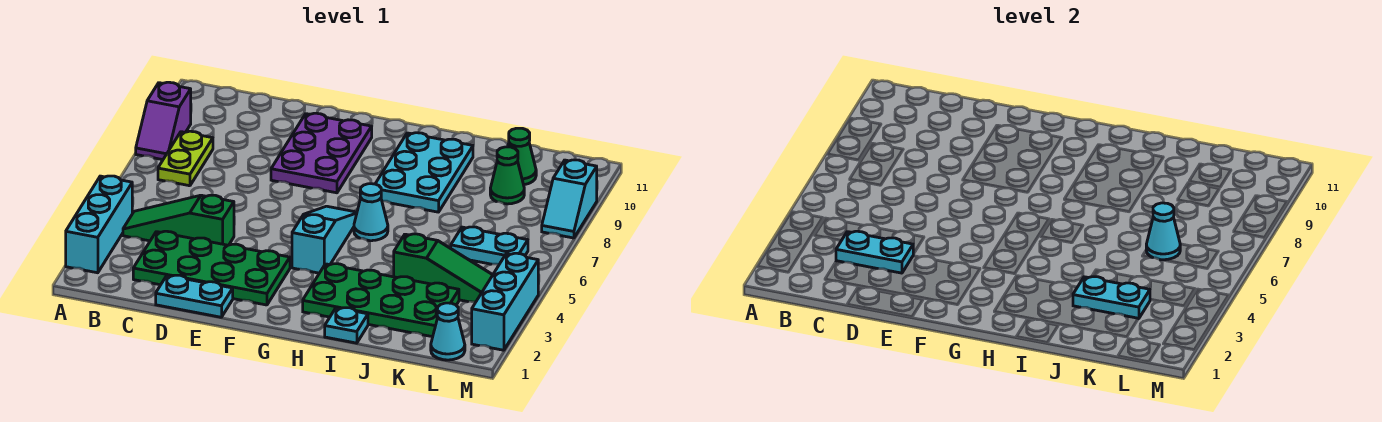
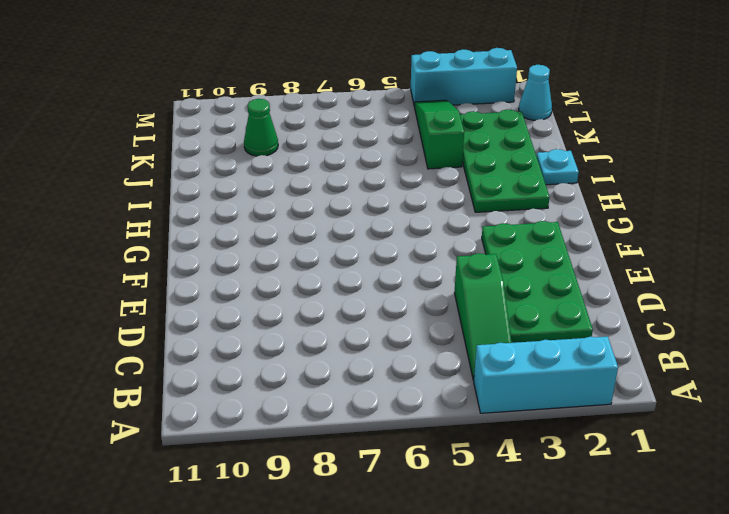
none -> purple slope A8:A9 level 1 top 9
none -> lime plate B7:B8 level 1
none -> cyan plate D1:E1 level 1

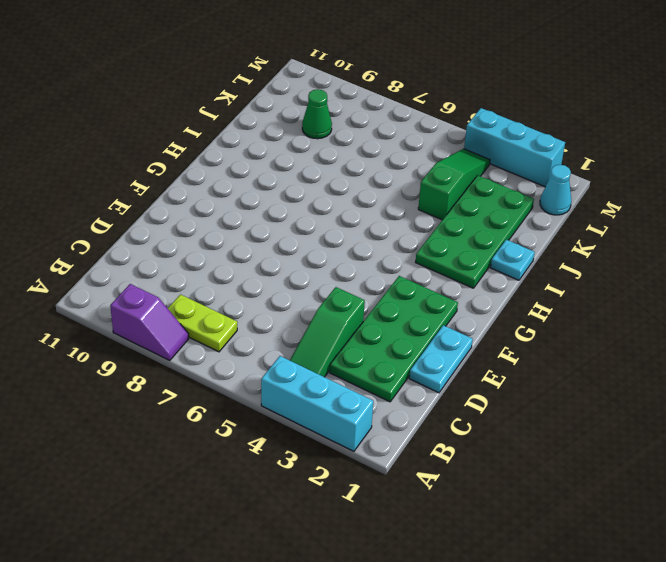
none -> purple plate E8:F10 level 1
none -> cyan slope G4:G6 level 1 top 4
none -> cyan cone H6 level 1

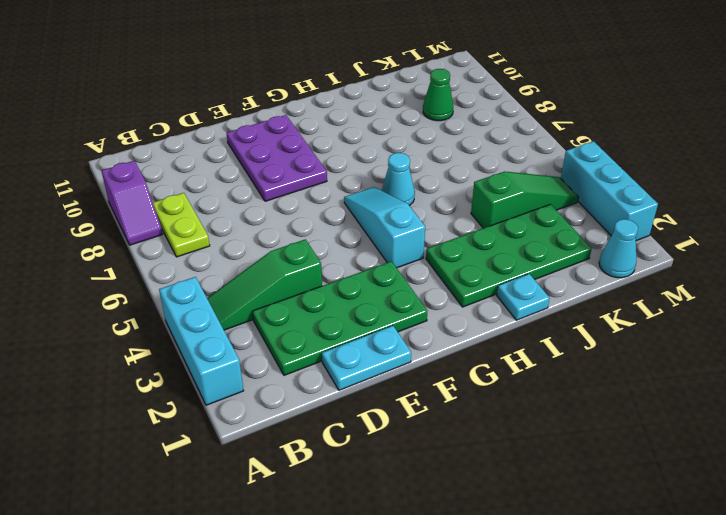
none -> cyan plate H8:I10 level 1
none -> cyan plate K6:L6 level 1
none -> green cone K10 level 1

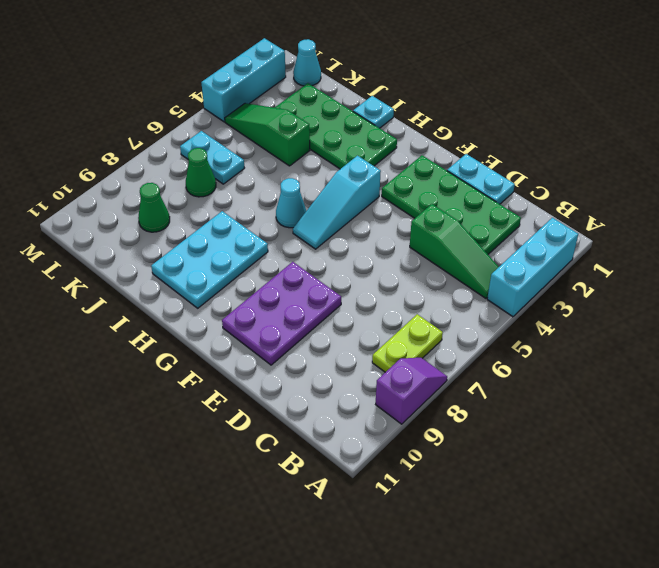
green cone K7 level 1 -> green cone K10 level 1
none -> cyan slope M8:M9 level 1 top 9
none -> cyan plate C3:D3 level 2
none -> cyan plate J3:K3 level 2

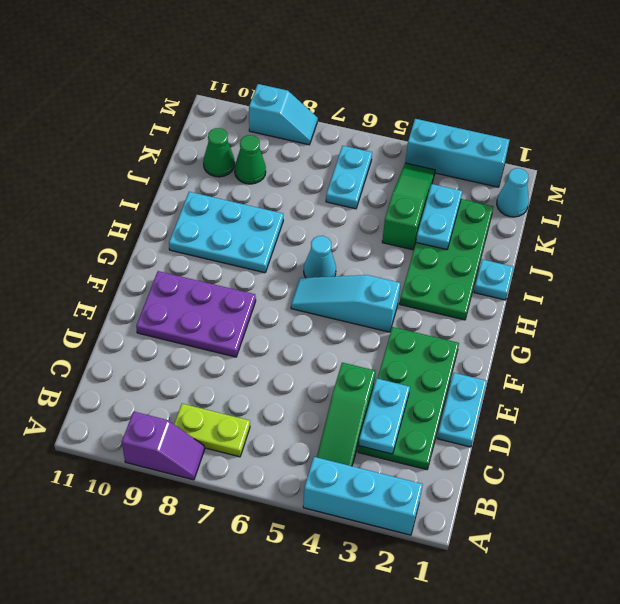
none -> cyan cone K6 level 2

